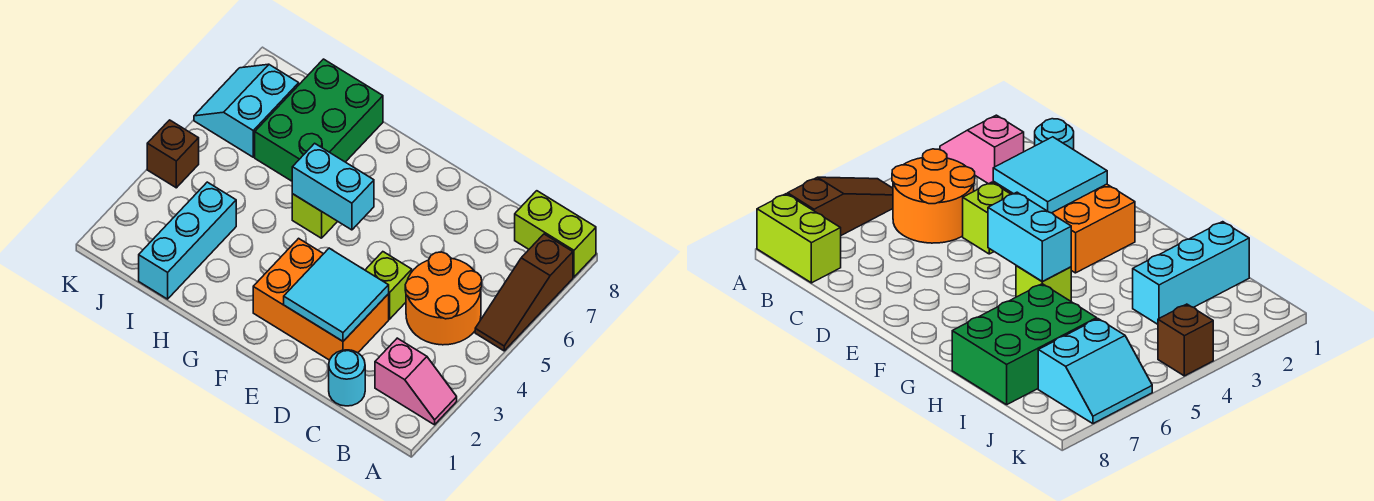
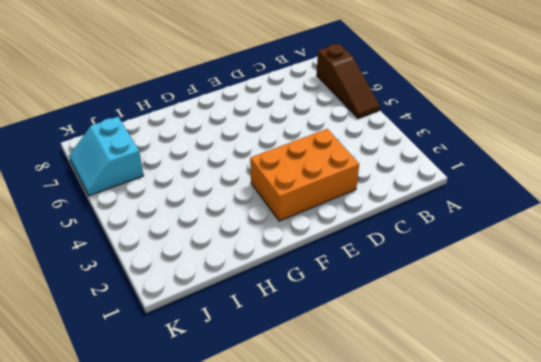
none -> pink slope A2:B2 level 1 top B
none -> lime brick A8:B8 level 1
none -> orange round brick B4:C5 level 1

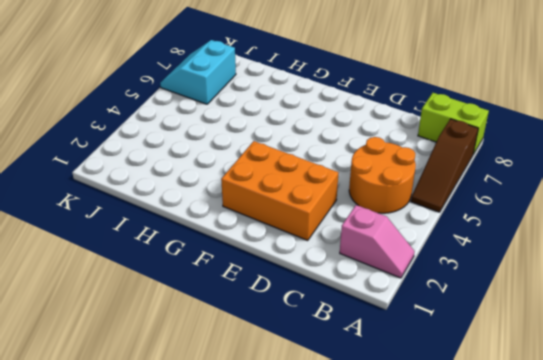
none -> cyan round brick C1 level 1
none -> lime brick D4 level 1
none -> lime brick G5 level 1

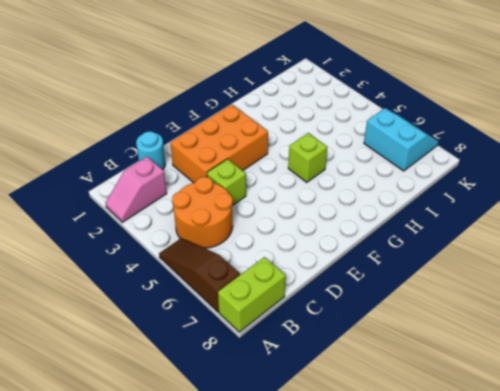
none -> green brick H6:I8 level 1
none -> cyan brick I1:I3 level 1
none -> brown brick K4 level 1

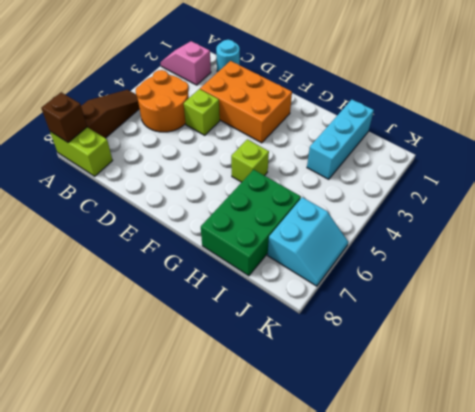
brown brick A8 level 2 -> brown brick K4 level 1
none -> cyan tile D2:E3 level 2
none -> cyan brick F5:G5 level 2

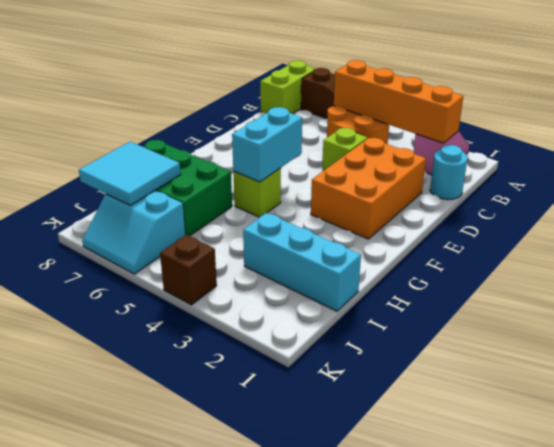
orange brick B2:B5 level 2 -> none
cyan tile I7:J8 level 2 -> cyan tile D2:E3 level 2

